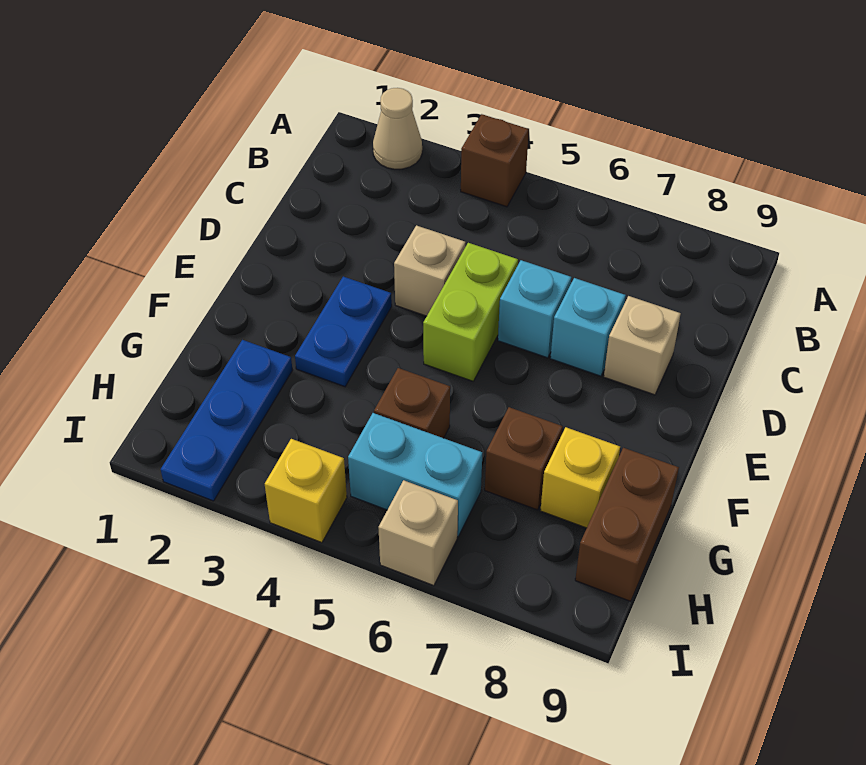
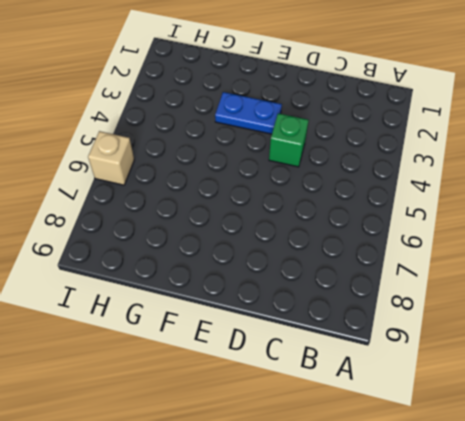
green brick D4 level 1 -> tan brick D4 level 1
none -> tan cone A2 level 1
none -> brown brick A4 level 1
none -> lime brick D5:E5 level 1

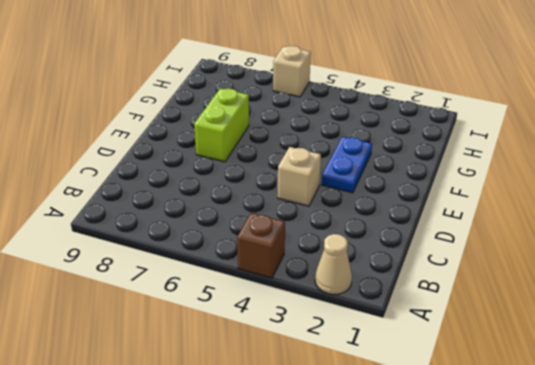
lime brick E7:F7 level 1 -> lime brick D5:E5 level 1
none -> cyan brick D6 level 1
none -> cyan brick D7 level 1
none -> tan brick D8 level 1

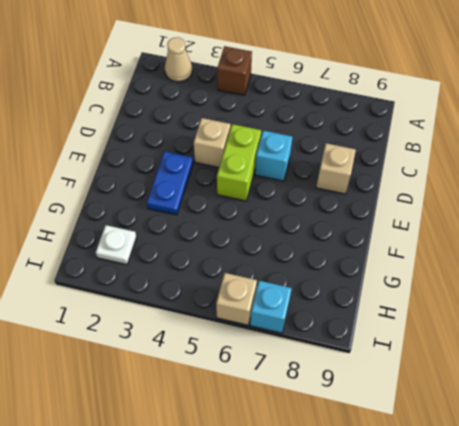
white plate H2 level 1 -> blue plate G2:I2 level 1
cyan brick I7 level 1 -> cyan brick D7 level 1
none -> brown brick G5 level 1
none -> brown brick G7 level 1
none -> yellow brick G8 level 1

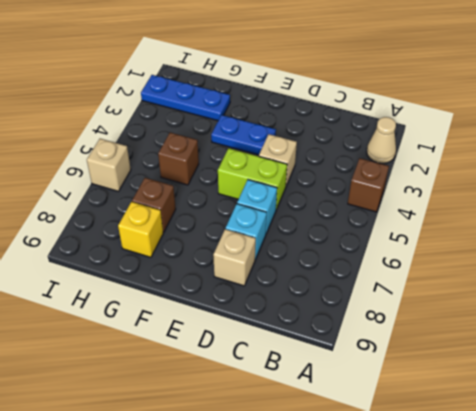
none -> brown brick G9:H9 level 1
none -> cyan brick H5:H6 level 1
none -> yellow brick I4 level 1

